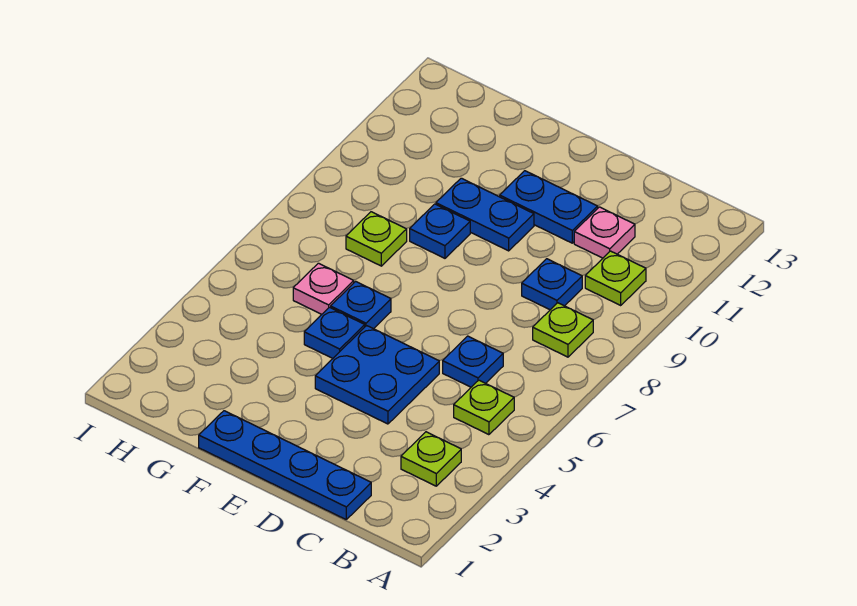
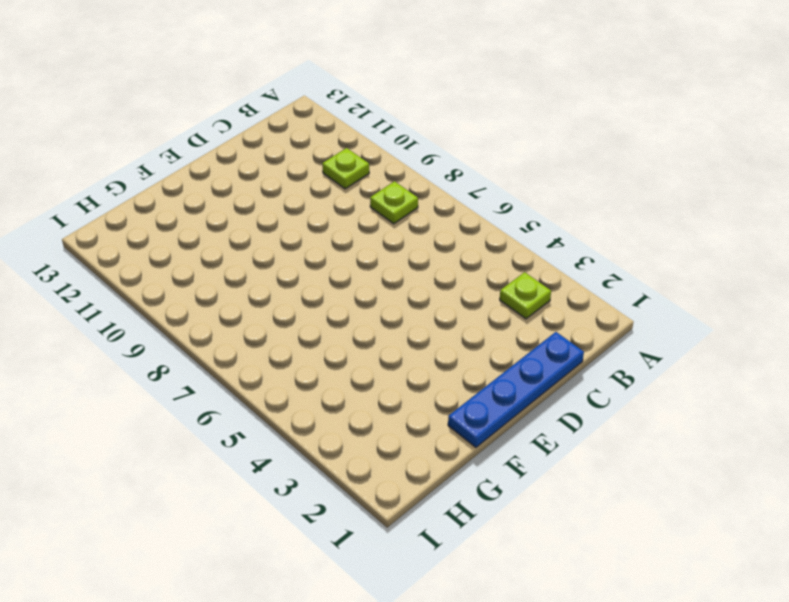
none -> lime plate B5 level 1
none -> blue plate C6 level 1
none -> blue plate C9 level 1

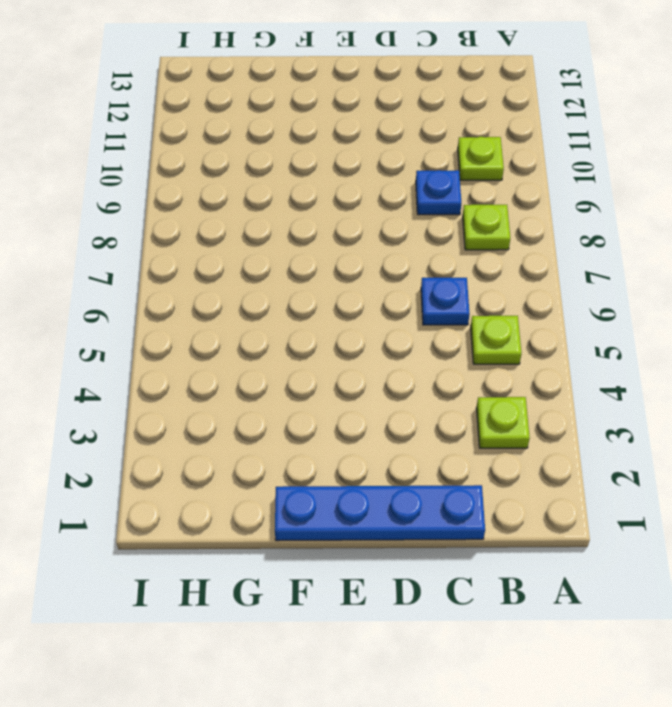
none -> pink plate C11 level 1
none -> blue plate D4:E5 level 1
none -> blue plate D11:E11 level 1

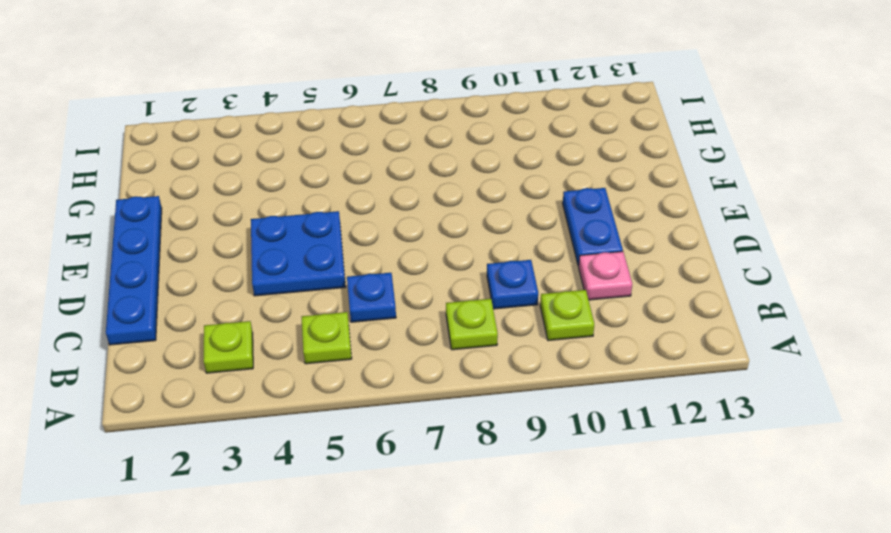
none -> blue plate E10:F10 level 1
none -> blue plate F5 level 1
none -> blue plate F6 level 1

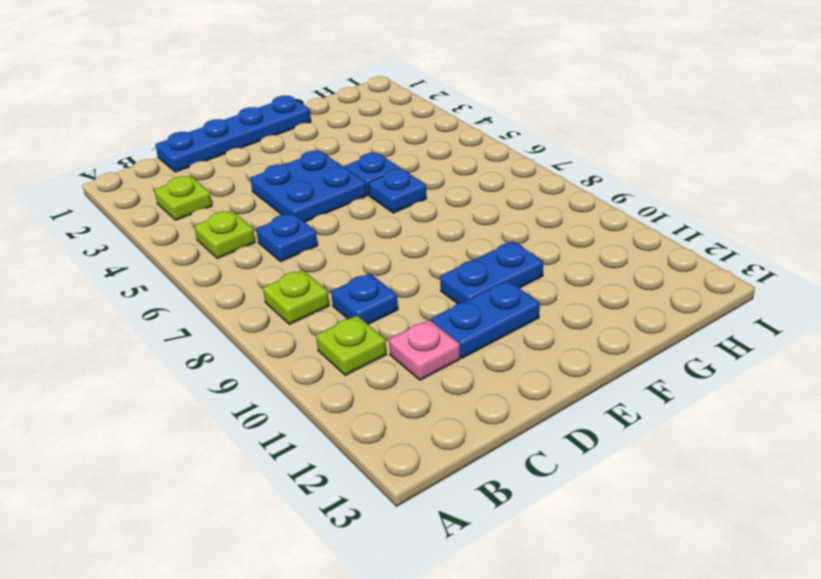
none -> blue plate F9 level 1
none -> pink plate G6 level 1
none -> lime plate G8 level 1

